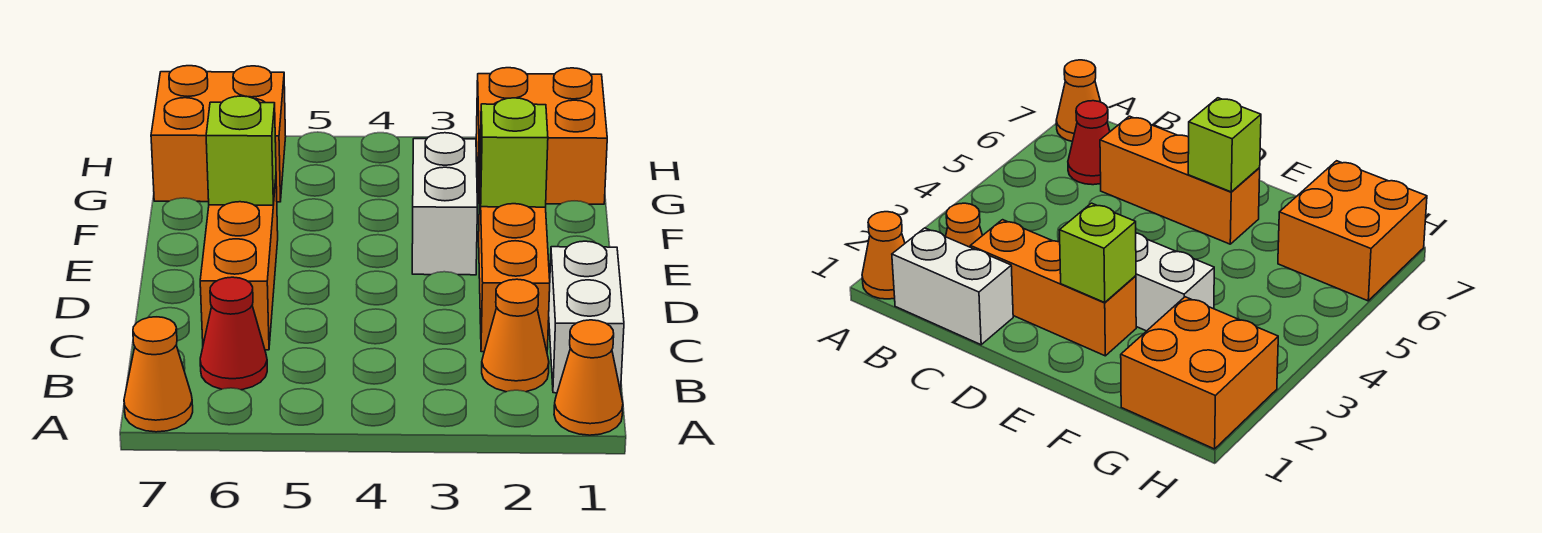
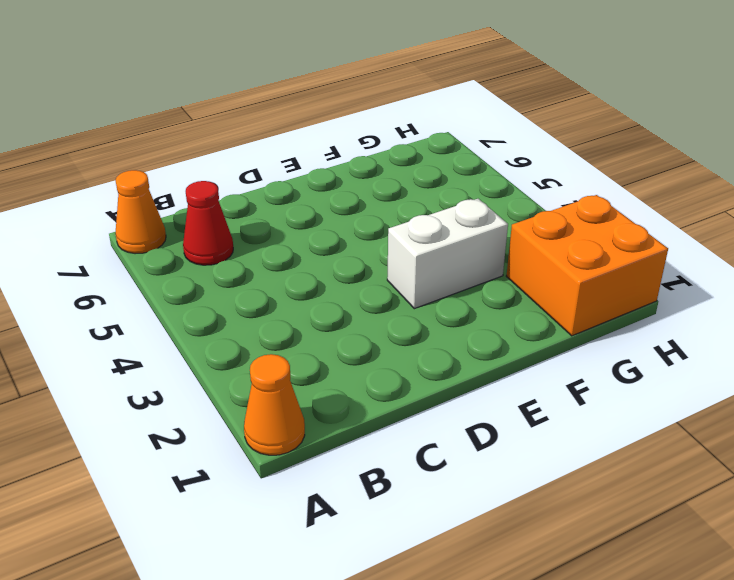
none -> white brick B1:C1 level 1
none -> orange cone B2 level 1
none -> orange brick C2:E2 level 1

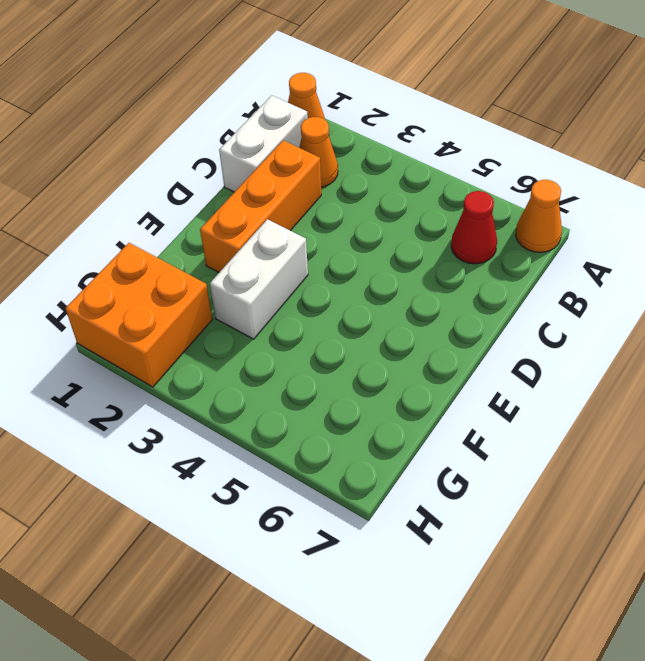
none -> orange brick C6:E6 level 1
none -> orange brick G6:H7 level 1
none -> lime brick E2 level 2

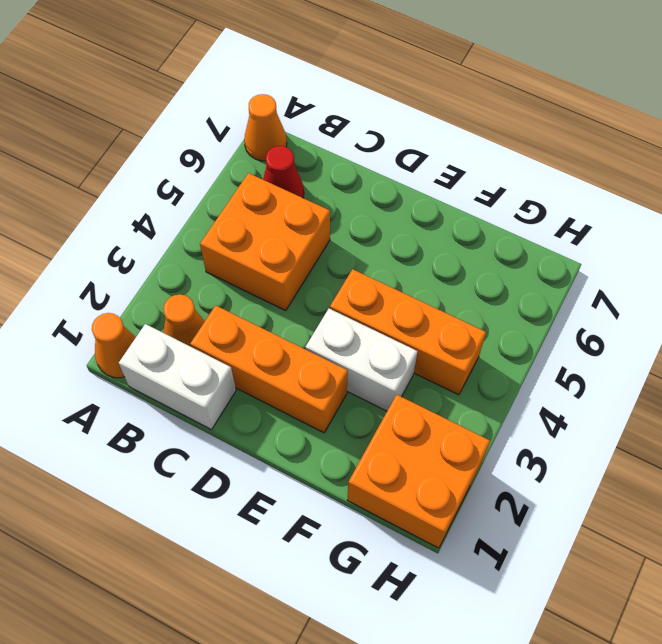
orange brick B4:C5 level 1 -> orange brick G6:H7 level 1
orange brick E4:G4 level 1 -> orange brick C6:E6 level 1
none -> lime brick E2 level 2
none -> lime brick E6 level 2

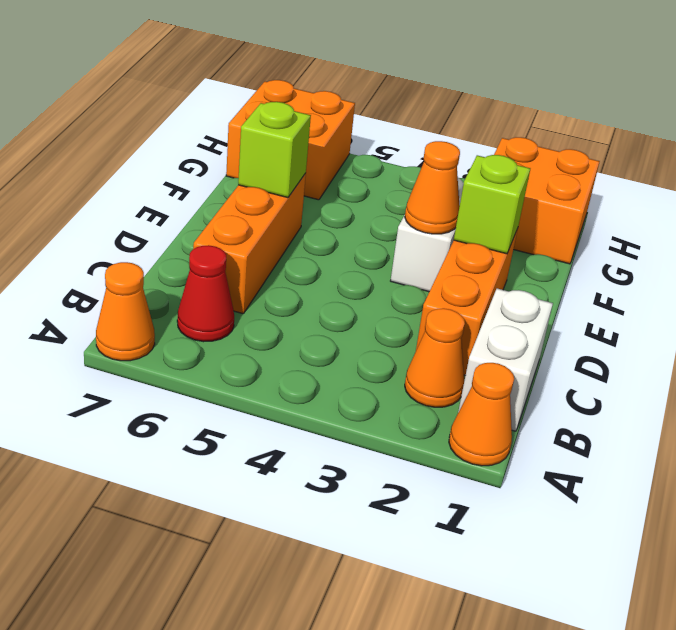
orange cone E3 level 2 -> none

